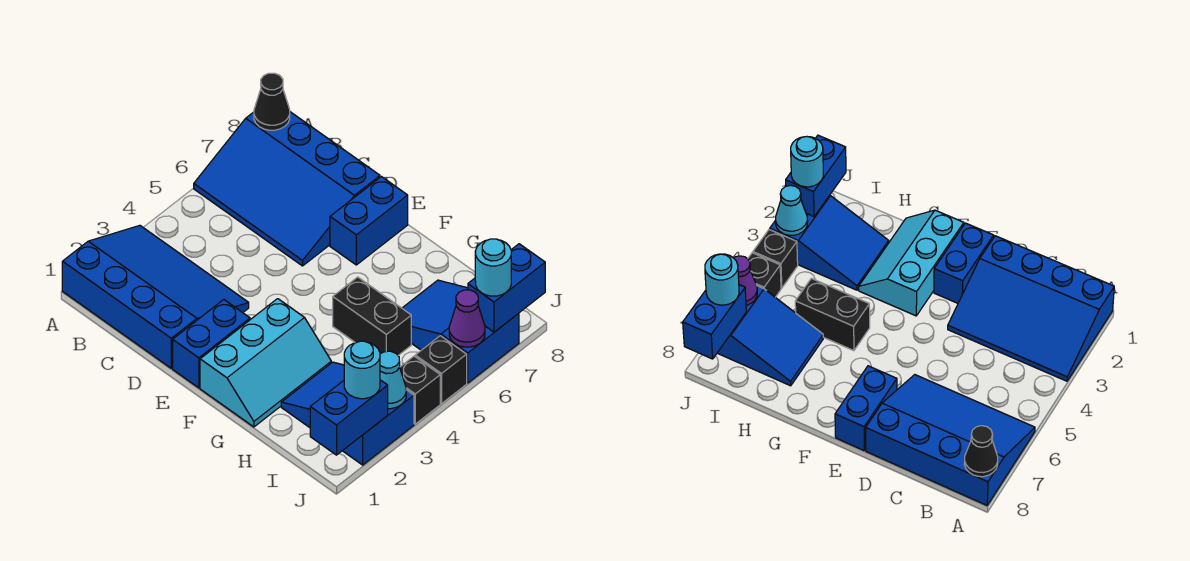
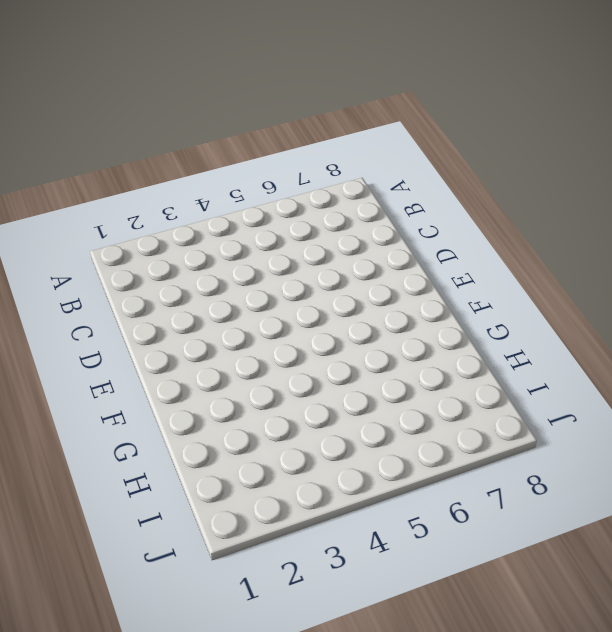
none -> blue slope A1:D3 level 1 top 1
none -> blue slope A6:D8 level 1 top 8
none -> blue brick E1:E2 level 1

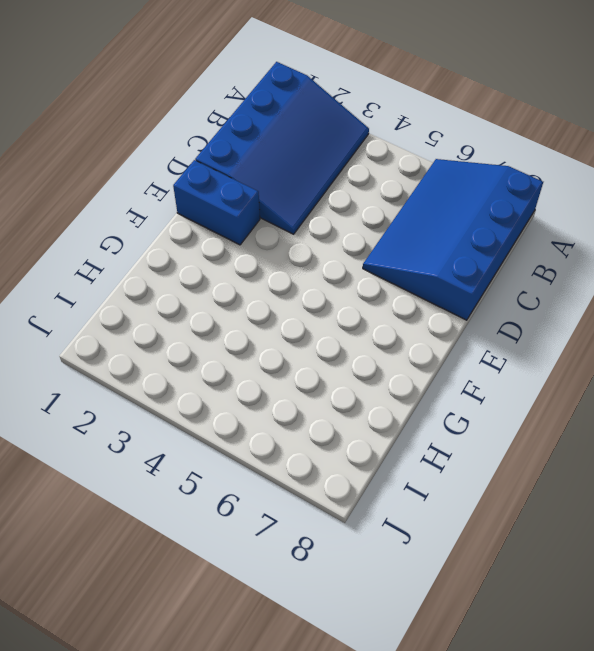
none -> blue brick E7:E8 level 1
none -> cyan slope F1:G3 level 1 top F
none -> black brick G5:H5 level 1

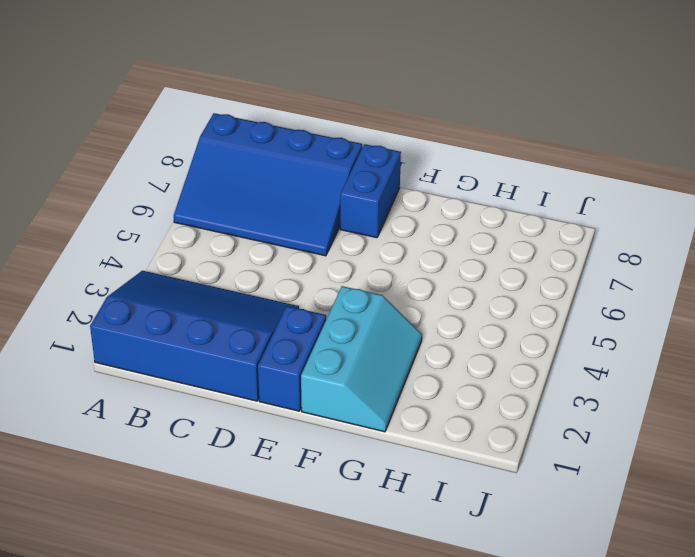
none -> black brick G5:H5 level 1
none -> blue slope H2:J3 level 1 top J
none -> blue slope H6:J7 level 1 top J

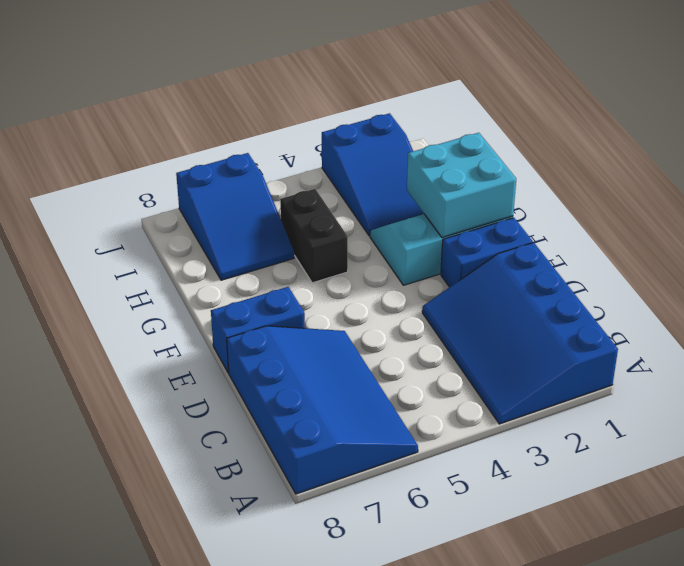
cyan brick F1:G2 level 2 -> none
none -> black brick J4 level 1
none -> black brick J5 level 1
none -> black cone A8 level 2

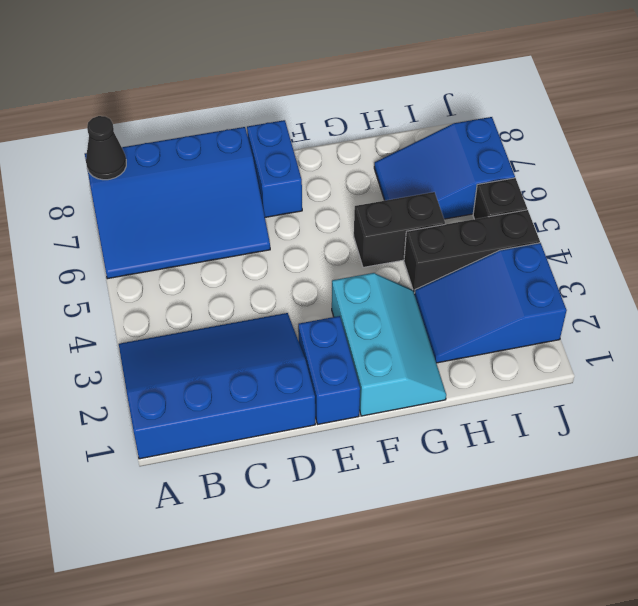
black brick H4:J4 level 1 -> black brick J4 level 1
none -> blue brick J1:J2 level 2
none -> cyan cone J3 level 2
none -> purple cone J6 level 2

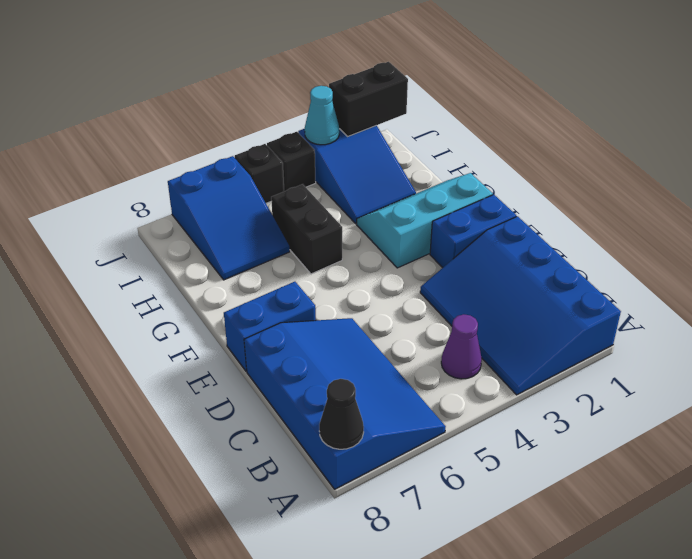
purple cone B4 level 1 -> purple cone J6 level 2
black brick J1:J2 level 2 -> blue brick J1:J2 level 2
none -> blue brick J7:J8 level 2
none -> cyan round brick J2 level 3
none -> cyan round brick J7 level 3

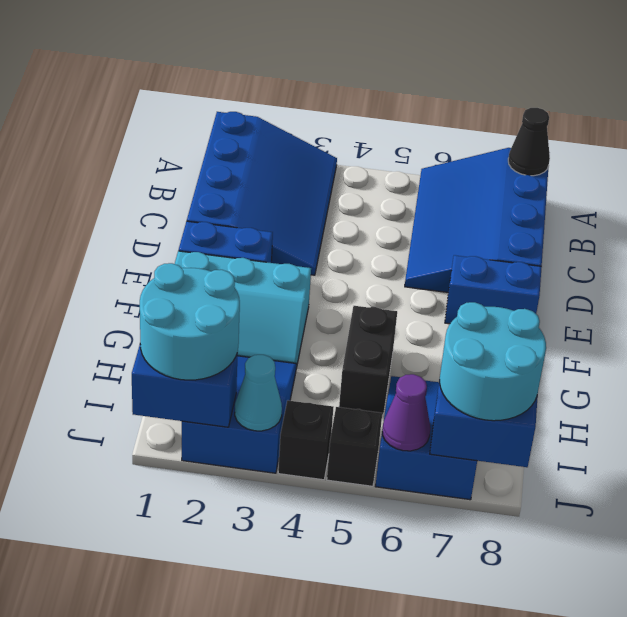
cyan round brick I1:J2 level 3 -> cyan round brick J2 level 3
cyan round brick I7:J8 level 3 -> cyan round brick J7 level 3

